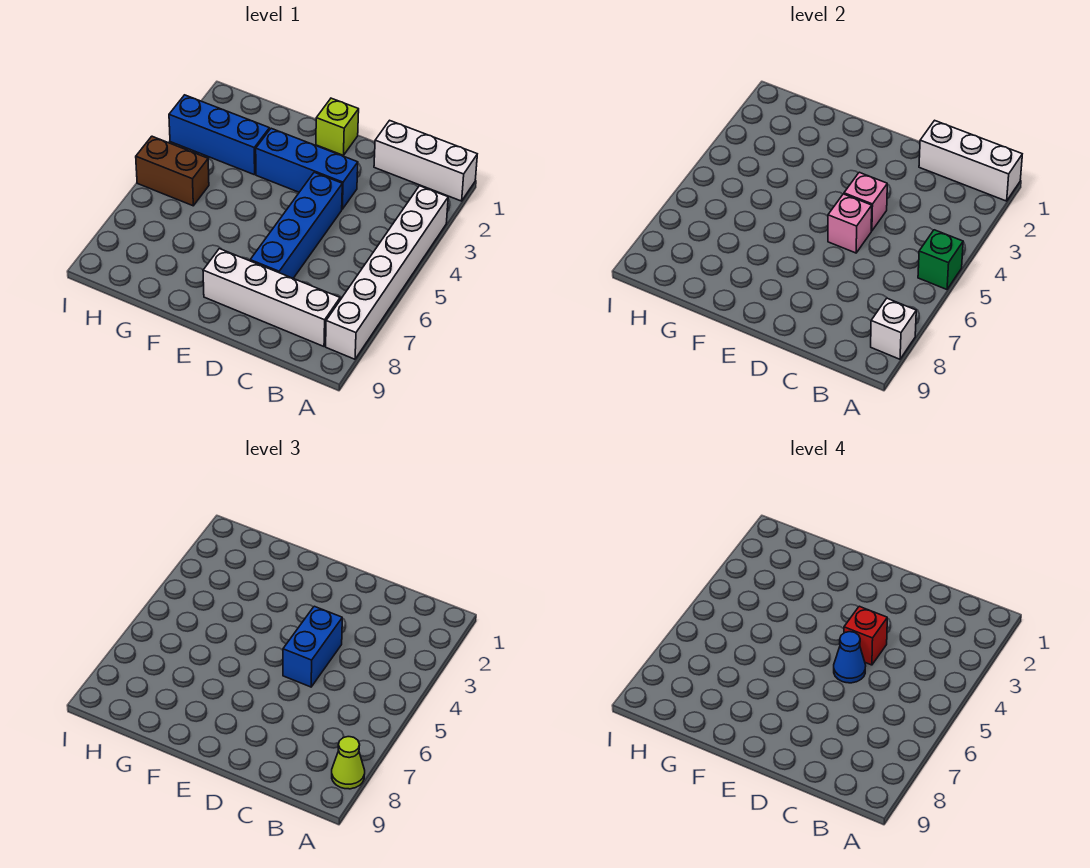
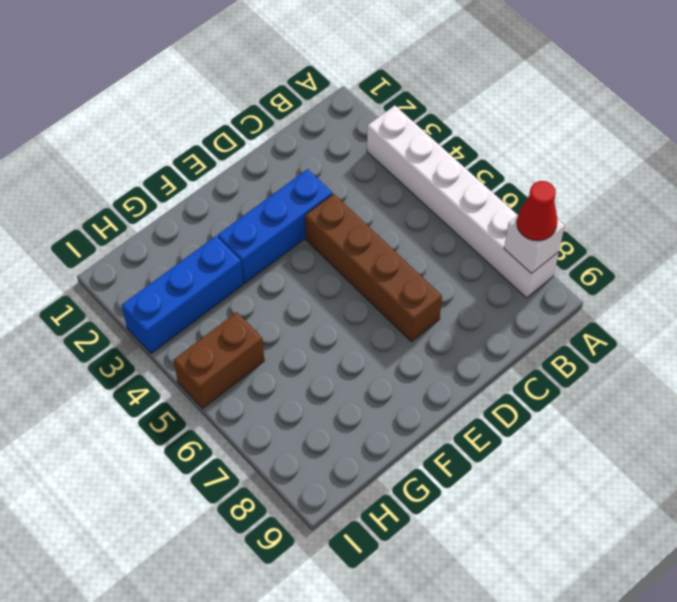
red cone A8 level 3 -> lime cone A8 level 3
brown brick D4:D7 level 1 -> blue brick D4:D7 level 1
none -> white brick A1:C1 level 1
none -> white brick B8:E8 level 1
none -> lime brick E1 level 1

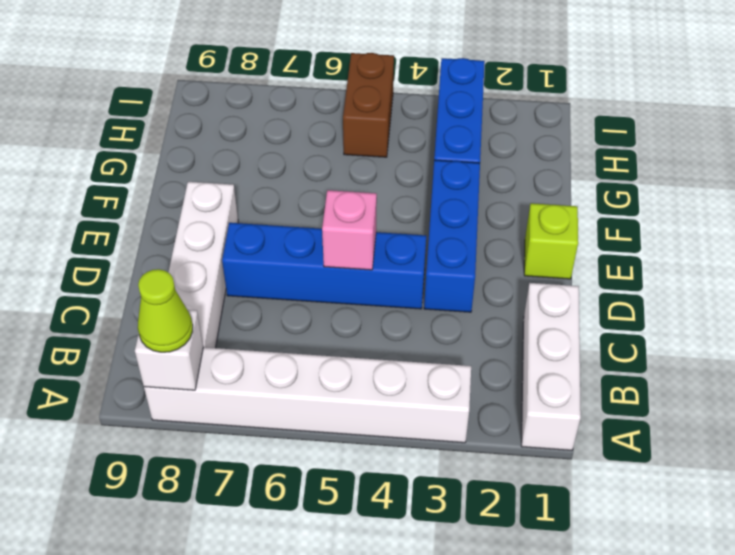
none -> white brick A1:C1 level 2
none -> green brick A5 level 2
none -> pink brick D4 level 2

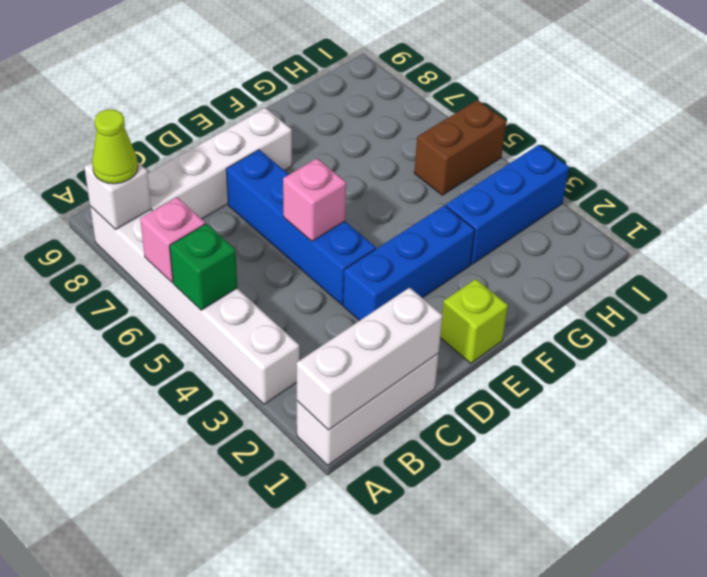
pink brick A6 level 2 -> pink brick D4 level 2
none -> blue brick D4:D5 level 3
none -> red brick D4 level 4
none -> blue cone D5 level 4

